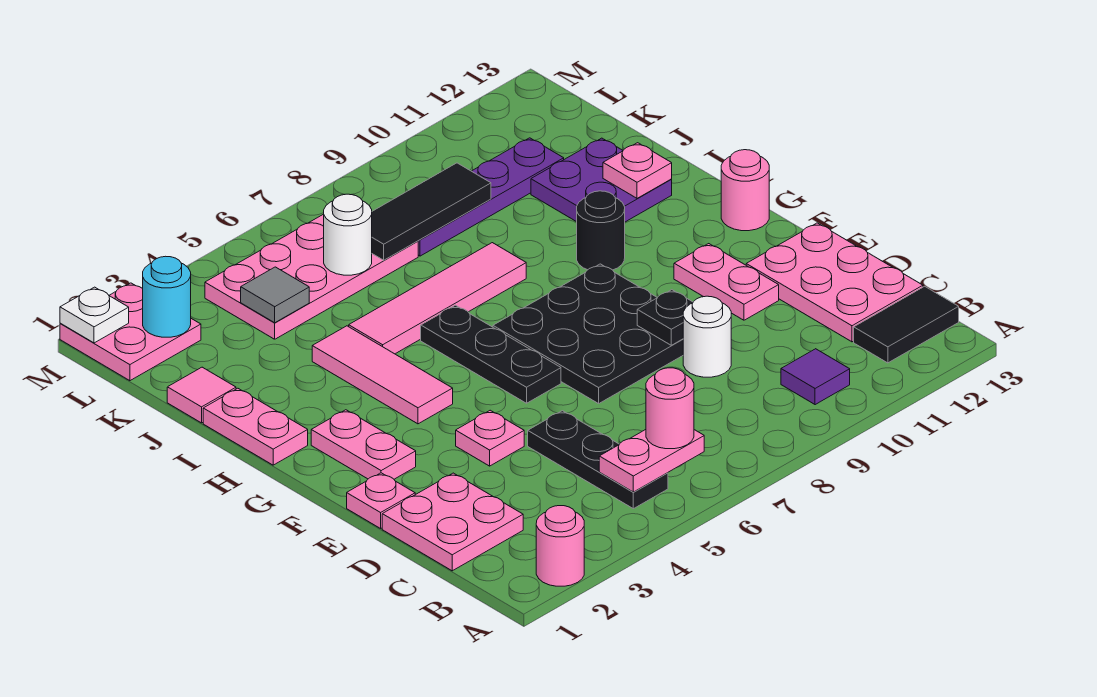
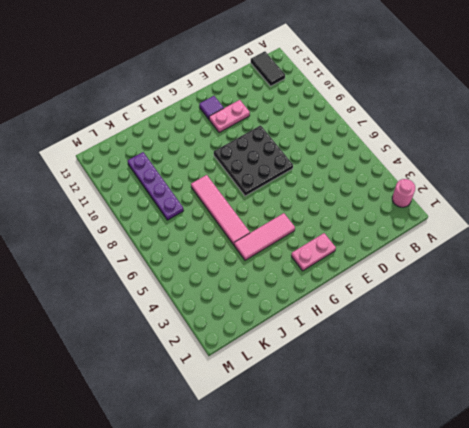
purple tile F12 level 1 -> purple tile B10 level 1
none -> black plate B5:D5 level 1
none -> pink plate C1:D2 level 1
none -> pink plate C12:E13 level 1
none -> white round brick D9 level 1

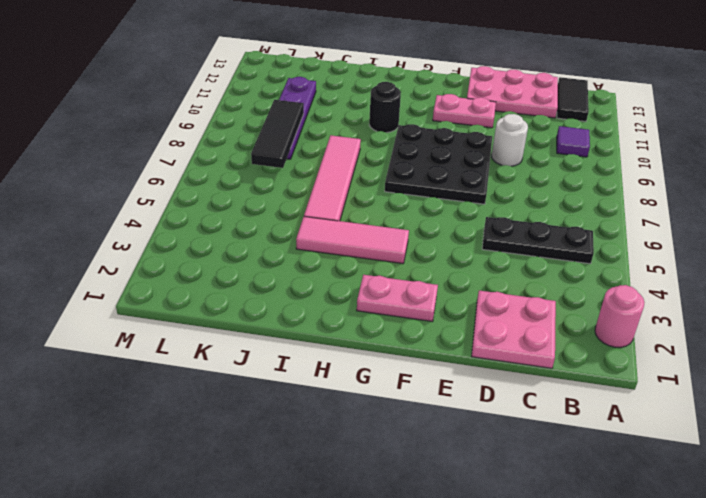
none -> pink plate E1 level 1
none -> pink plate E4 level 1
none -> black plate F6:H6 level 1
none -> pink round brick G13 level 1

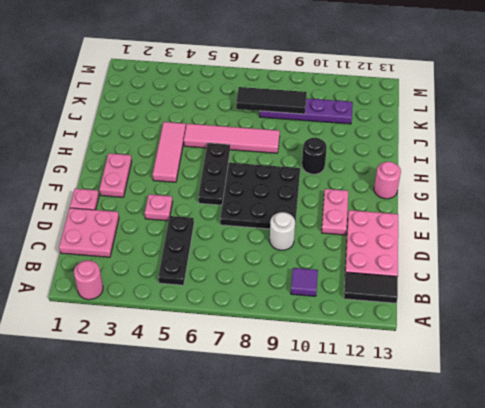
none -> pink plate H1:I1 level 1
none -> purple plate I11:J12 level 1
none -> pink tile J1 level 1
none -> pink plate K4:L7 level 1

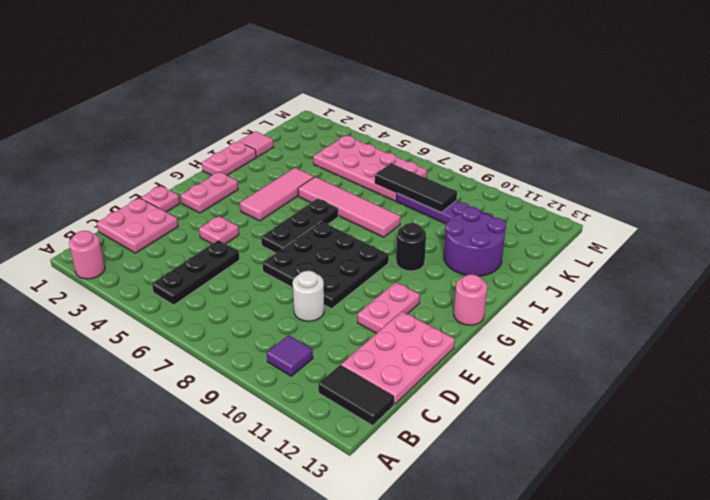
purple round brick I11:J12 level 1 -> purple plate I11:J12 level 1
none -> pink plate L1:M2 level 1
none -> pink plate B5:B6 level 2
none -> black plate E9 level 2
none -> pink plate I12 level 2

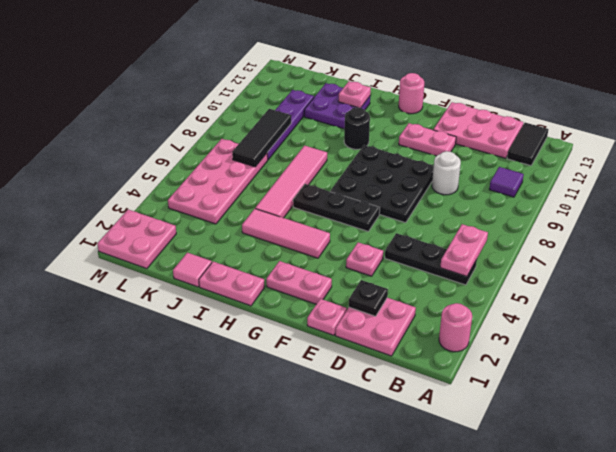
black plate D2 level 2 -> black plate E9 level 2
none -> grey tile K4 level 2
none -> white round brick K6 level 2
none -> cyan round brick L2 level 2
none -> white plate M1 level 2

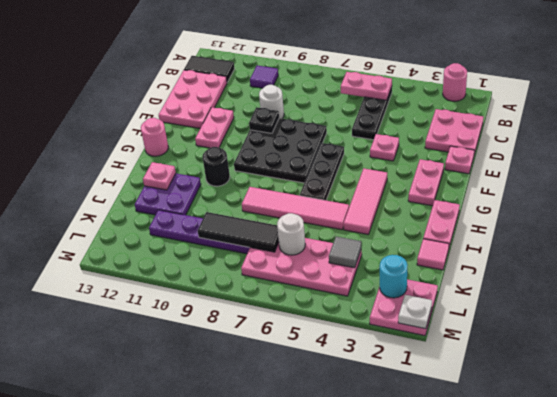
none -> pink round brick B6 level 3

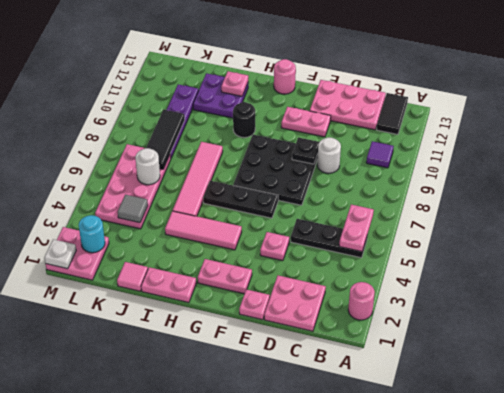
none -> pink round brick B6 level 3

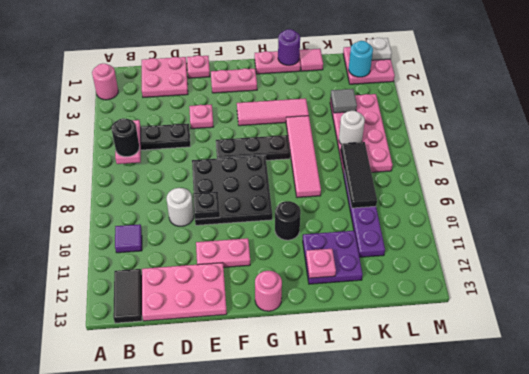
black round brick B6 level 3 -> pink round brick B6 level 3
purple round brick I1 level 2 -> none

